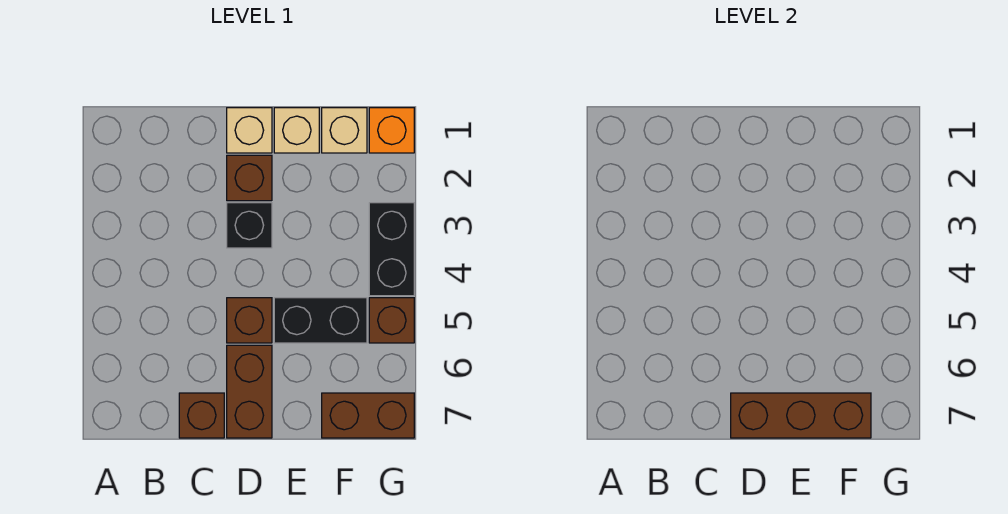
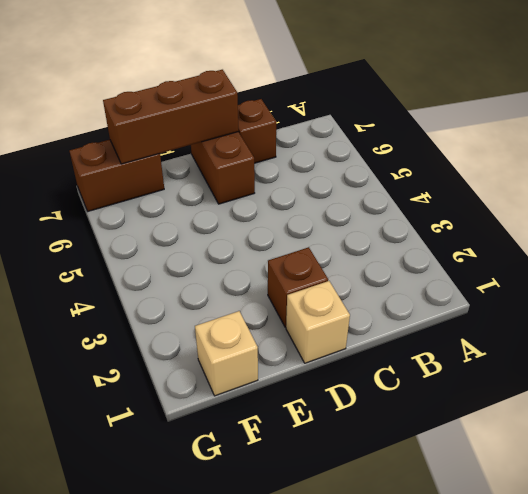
none -> black brick D3 level 1
none -> brown brick D5 level 1
none -> tan brick E1 level 1

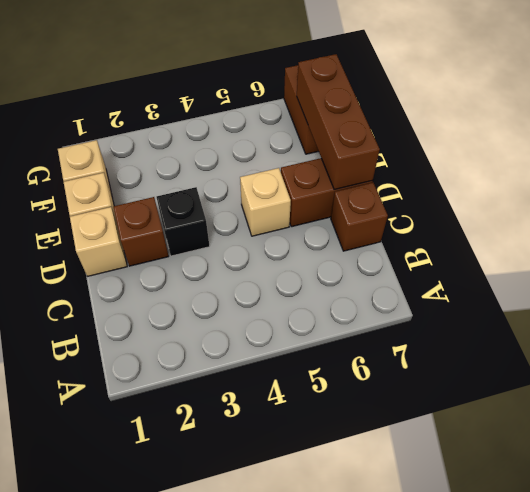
tan brick D5 level 1 -> brown brick D5 level 1
none -> black brick E5:F5 level 1
none -> orange brick G1 level 1
none -> black brick G3:G4 level 1

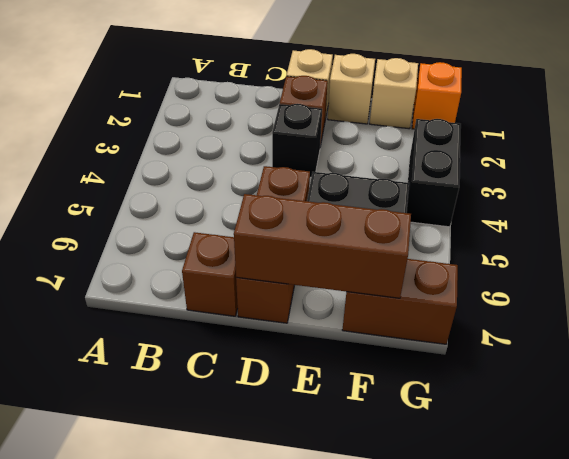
none -> brown brick G5 level 1

